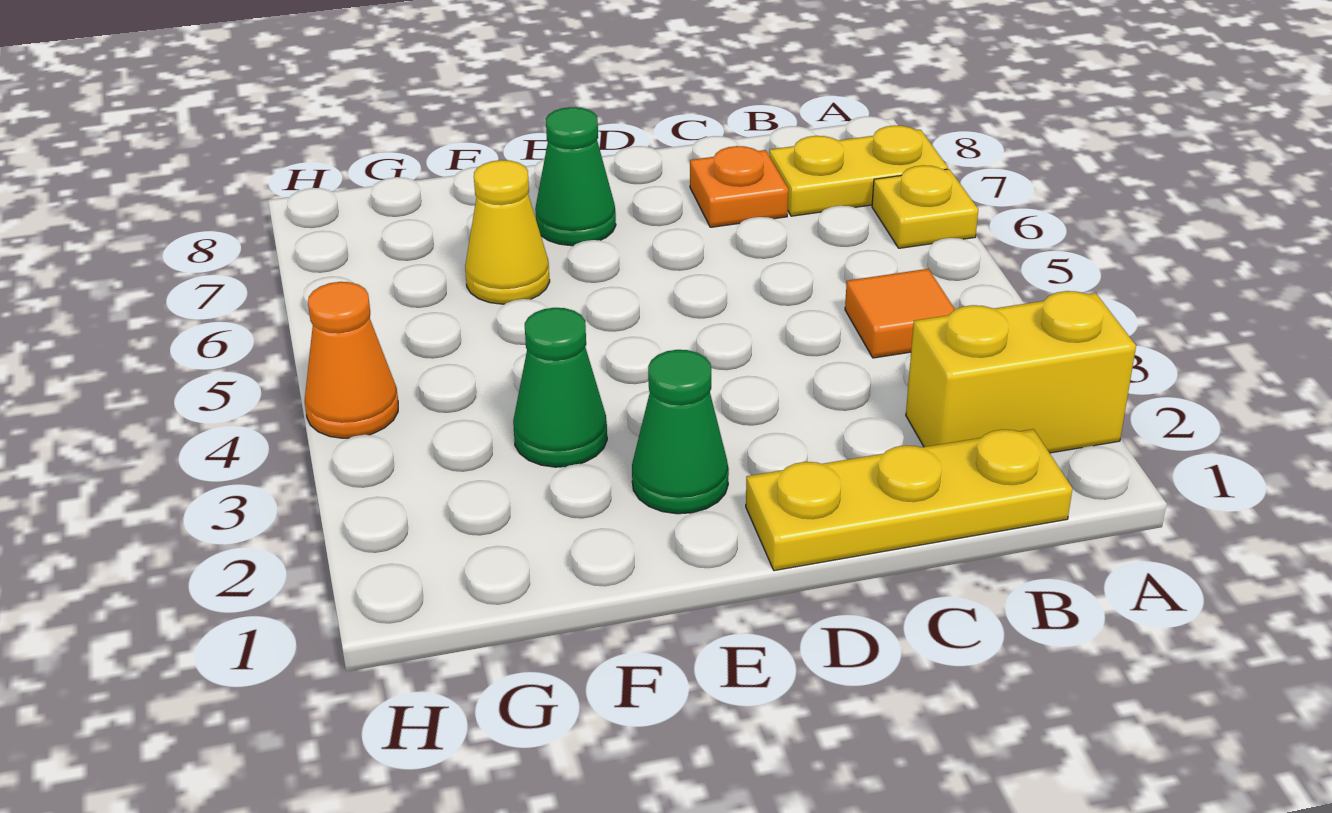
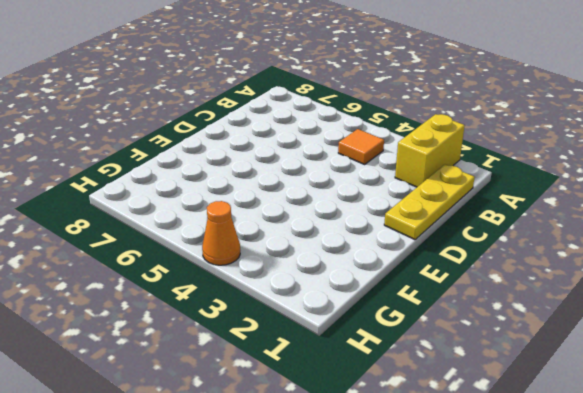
none -> yellow plate A6 level 1
none -> yellow plate A7:B7 level 1

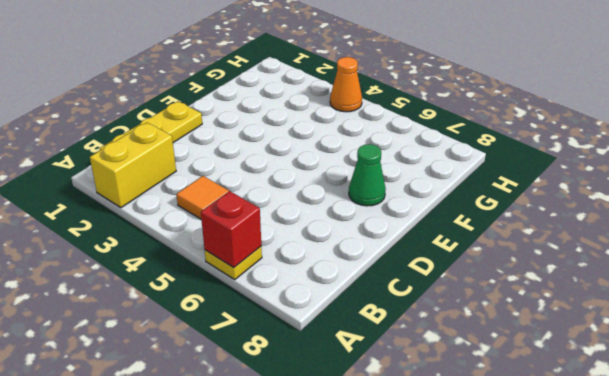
red brick A6 level 2 -> none
none -> yellow plate A7:B7 level 1
none -> orange plate C7 level 1

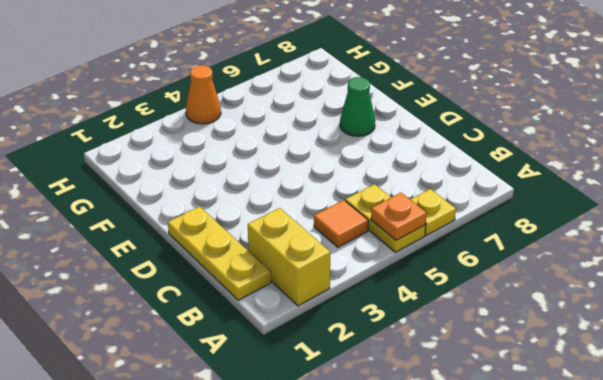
yellow plate A5:B5 level 1 -> yellow plate A7:B7 level 1
orange plate A5 level 2 -> orange plate C7 level 1
none -> green cone E2 level 1
none -> green cone F3 level 1

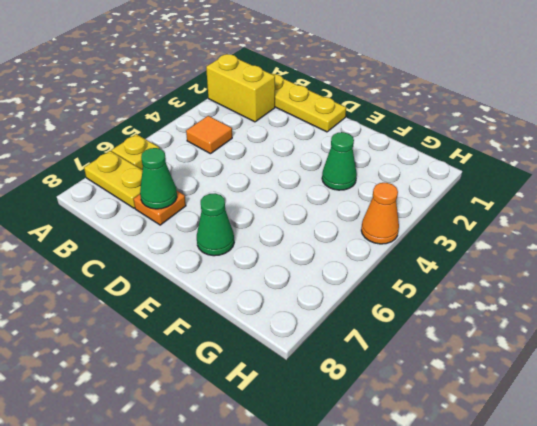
green cone C7 level 2 -> green cone E2 level 1
none -> yellow cone F6 level 1

